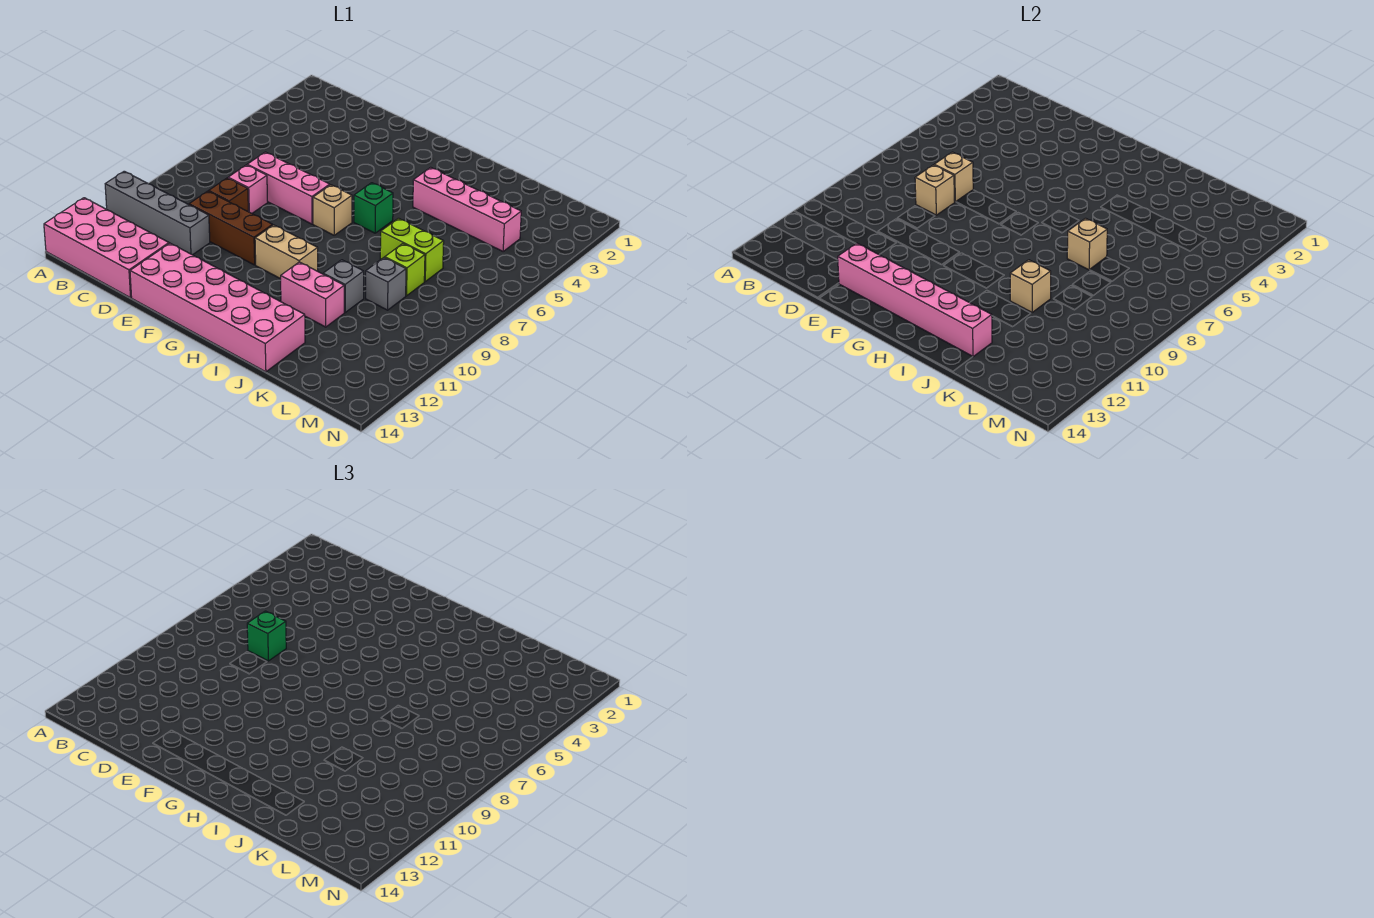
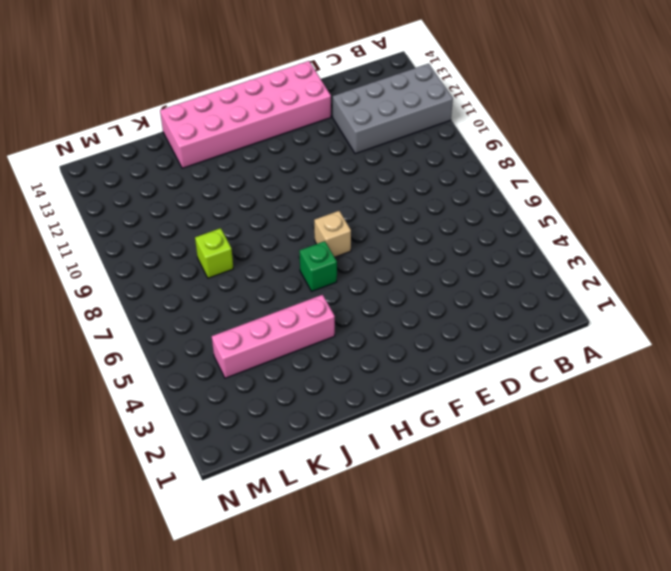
grey brick A11:D12 level 1 -> grey brick A11:D11 level 1
none -> pink brick A13:D14 level 1
none -> pink brick D7:F7 level 1
none -> pink brick D8 level 1

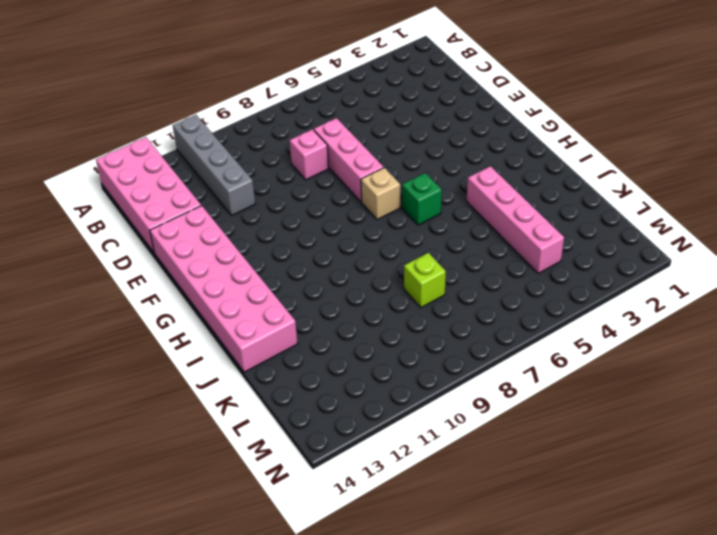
none -> brown brick D9 level 1
none -> brown brick D10:F10 level 1
none -> tan brick G10:H10 level 1

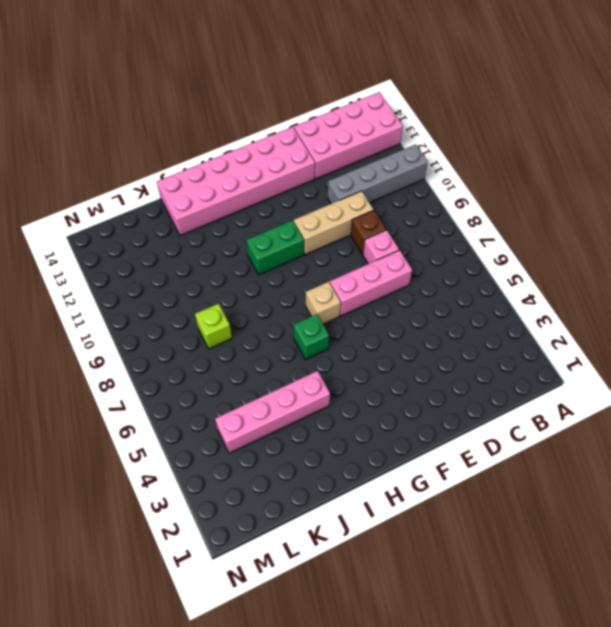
tan brick D10:F10 level 1 -> brown brick D10:F10 level 1
green brick G10:H10 level 1 -> tan brick G10:H10 level 1
none -> pink brick I11:J11 level 1
none -> lime brick J7:K7 level 1
none -> grey brick J10 level 1

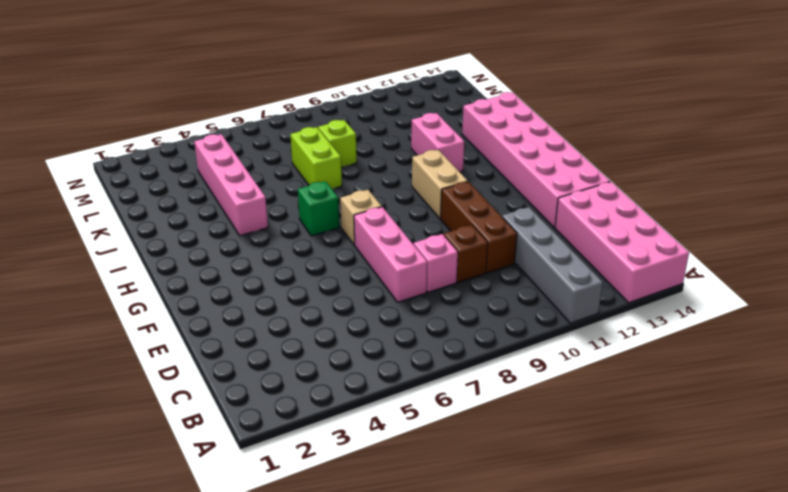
none -> grey brick J10 level 1
none -> grey brick K9 level 1
none -> tan brick D7 level 2

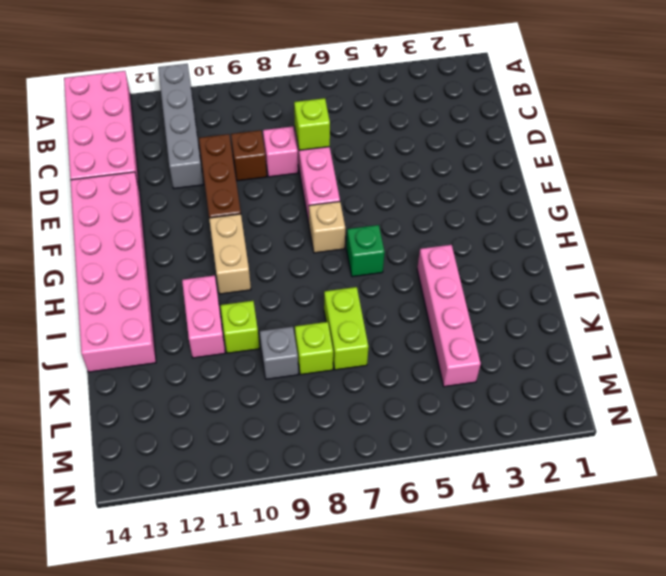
lime brick D7 level 2 -> tan brick D7 level 2
lime brick J10 level 1 -> grey brick J10 level 1
none -> tan brick D8 level 2
none -> pink brick E13:J13 level 2
none -> tan brick J7 level 2

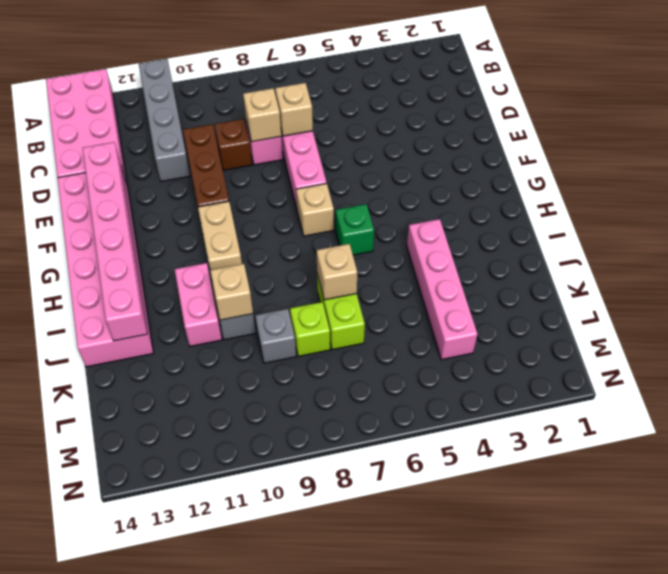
none -> green brick D7 level 3

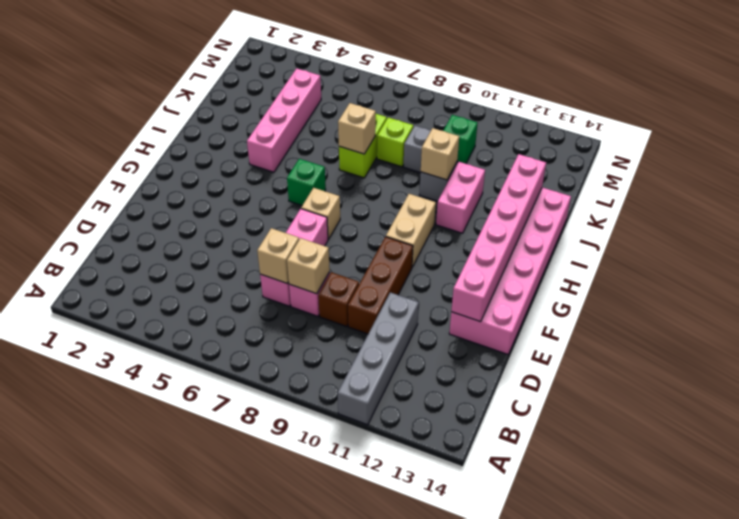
green brick L10 level 1 -> green brick D7 level 3
none -> pink brick A13:D14 level 1

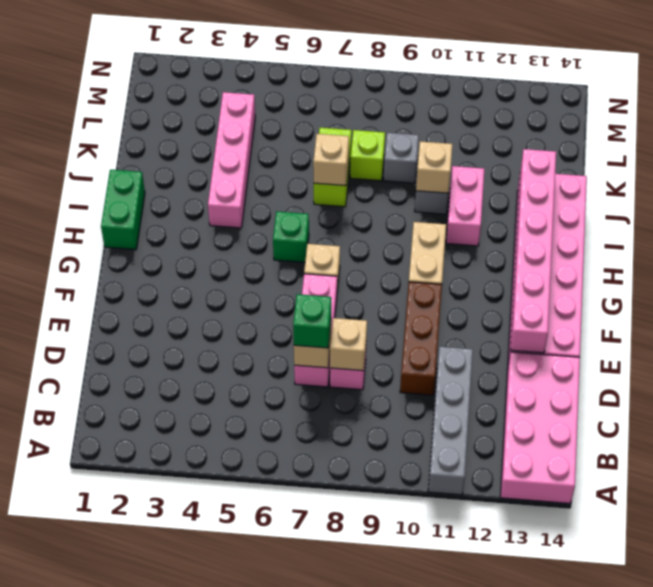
green brick H1:I1 level 1 -> none
none -> brown brick D9 level 1

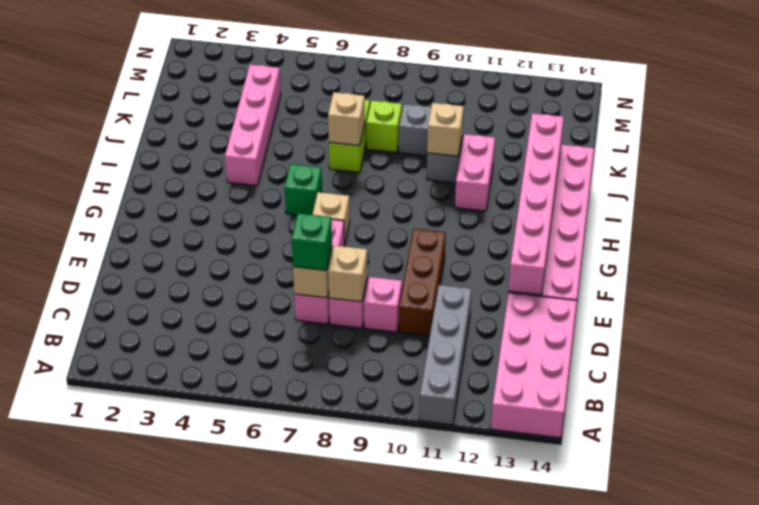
pink brick D9 level 1 -> brown brick D9 level 1
none -> tan brick G10:H10 level 1

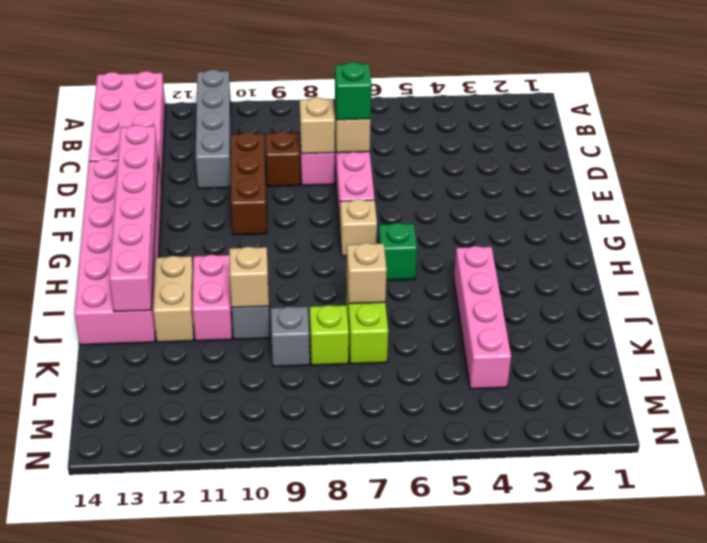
tan brick I12:J12 level 1 -> tan brick G10:H10 level 1

